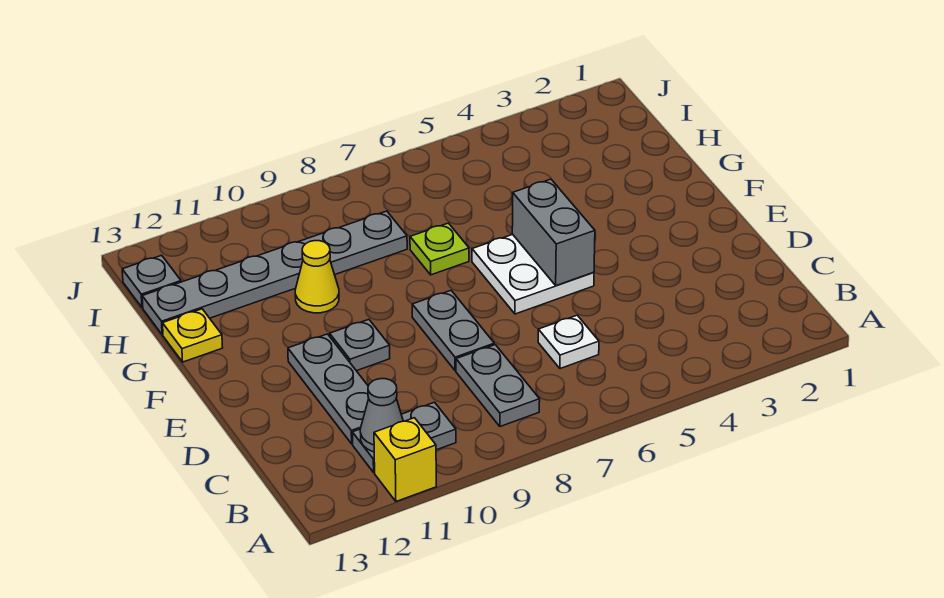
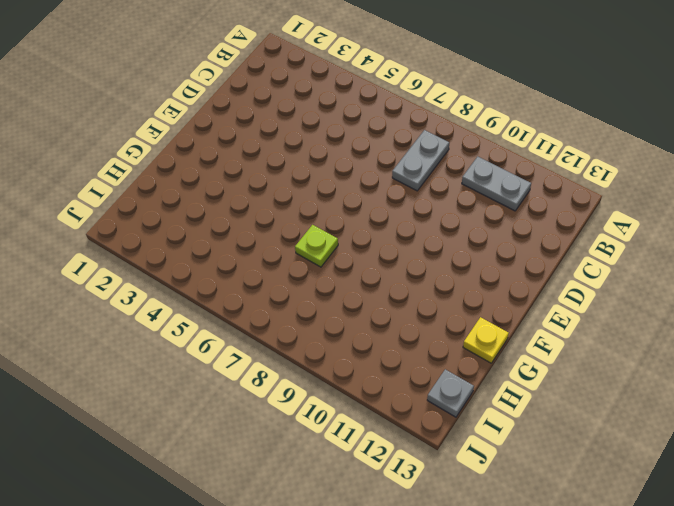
none -> yellow brick A11 level 1
none -> white plate C6 level 1
none -> grey plate C11:E11 level 1

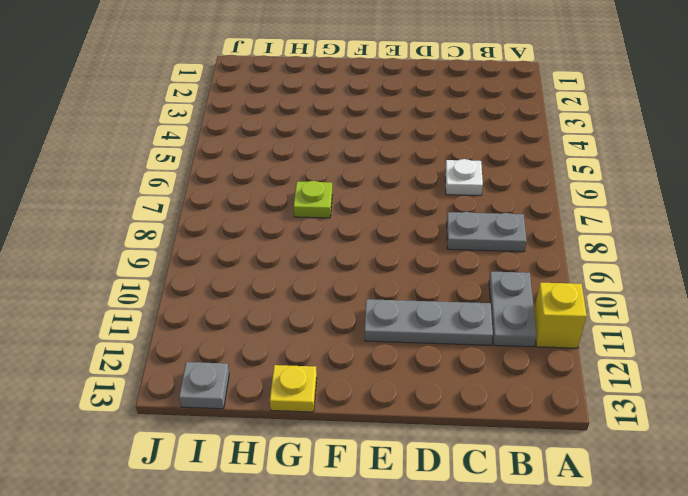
none -> grey plate D8:E8 level 1
none -> white plate E5:F6 level 1
none -> grey plate E10 level 1

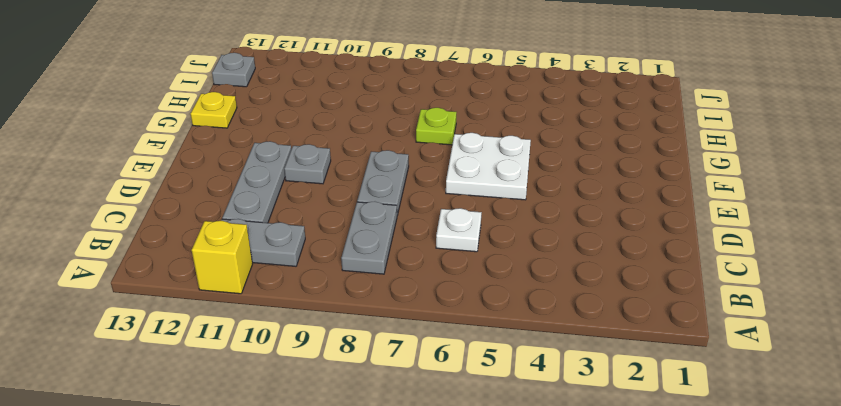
none -> yellow cone G10 level 1
none -> grey plate H8:H13 level 1
none -> grey cone B11 level 2

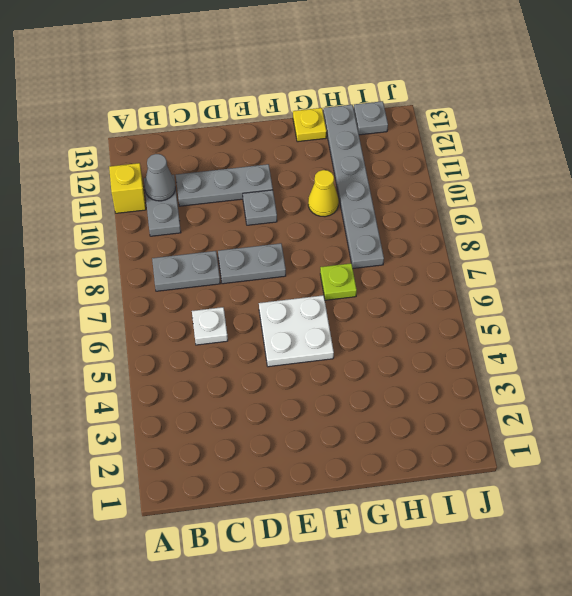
none -> grey brick E5:F5 level 2

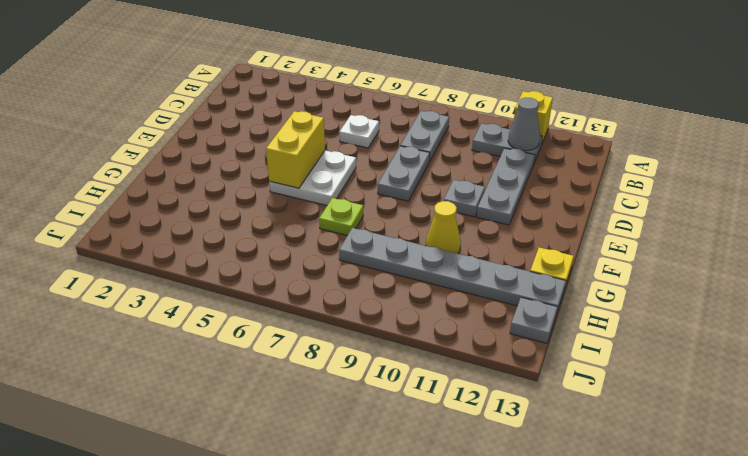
yellow brick E5:F5 level 2 -> grey brick E5:F5 level 2

